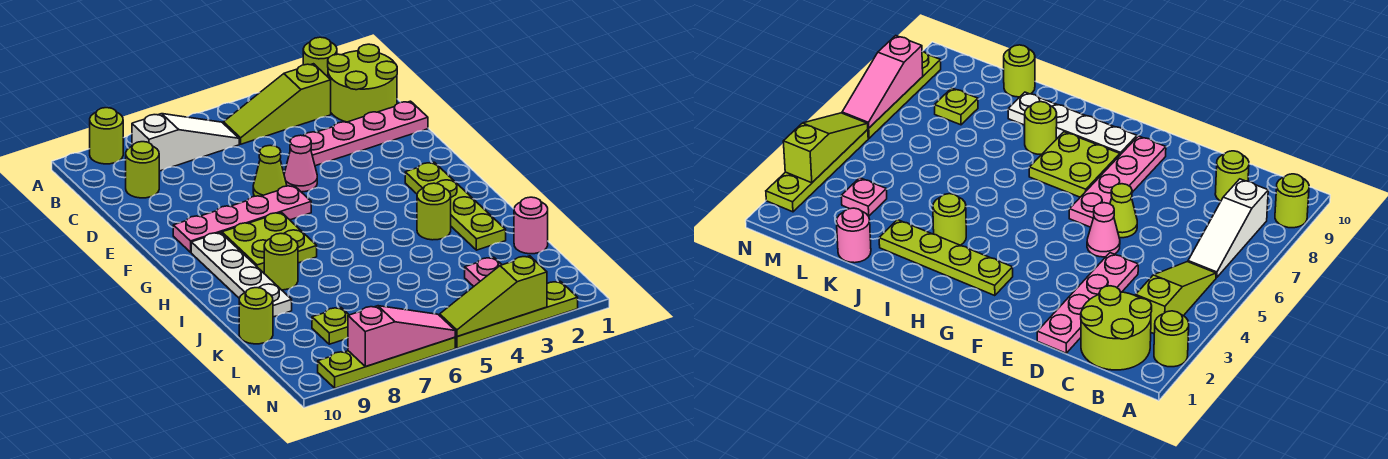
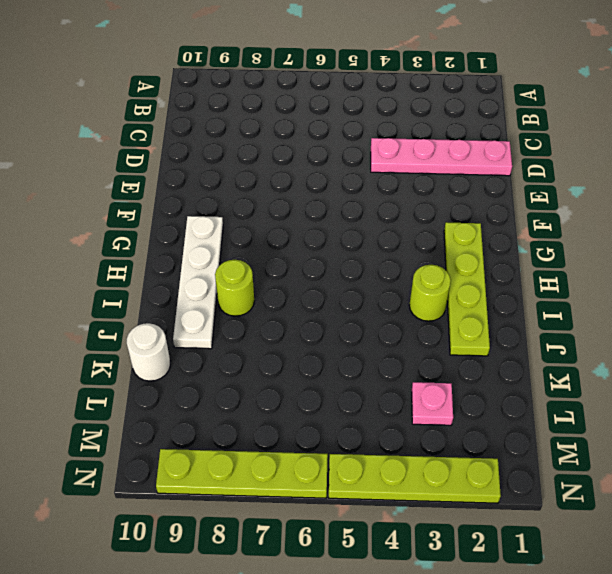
white round brick K10 level 1 -> lime round brick K10 level 1
none -> lime round brick A2 level 1
none -> lime round brick A9 level 1
none -> lime round brick B1:C2 level 1

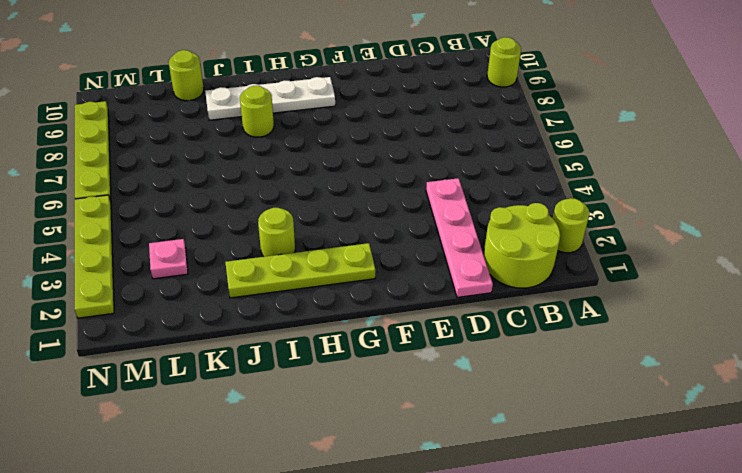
none -> lime slope B3:B5 level 1 top 3
none -> white slope B6:B8 level 1 top 8
none -> lime round brick C9 level 1

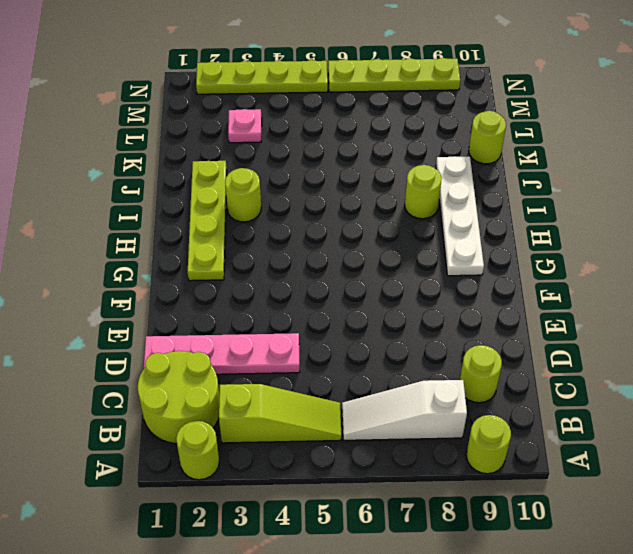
none -> pink cone E5 level 1
none -> lime cone E6 level 1
none -> pink plate F6:F9 level 1

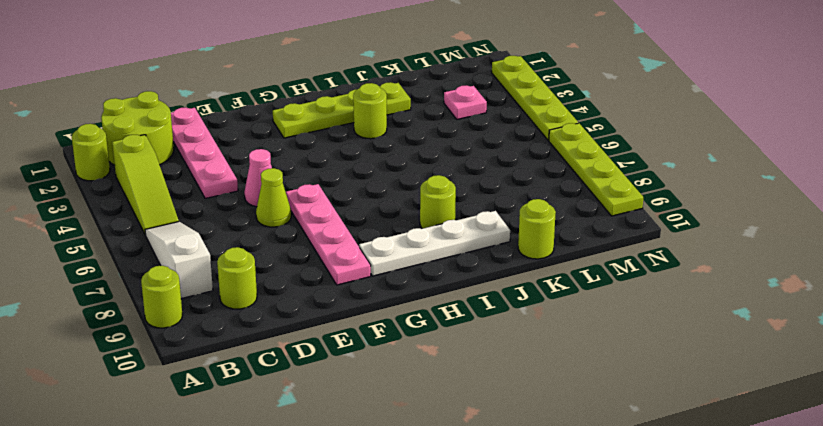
none -> lime plate G7:H8 level 1
none -> pink round brick K1 level 1
none -> lime plate L8 level 1

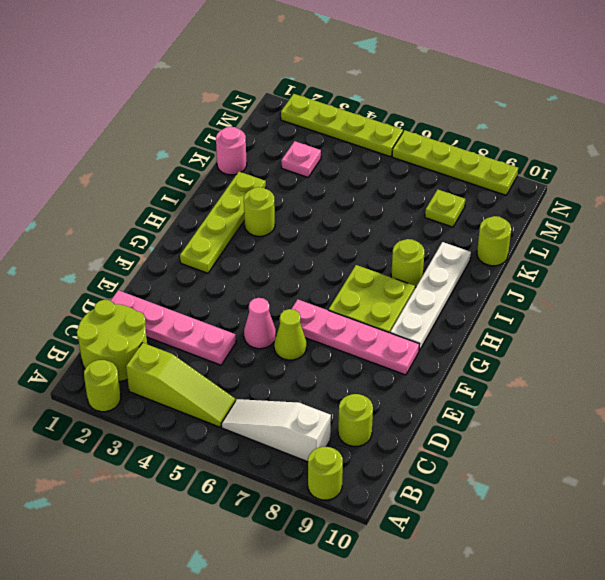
none -> lime slope N3:N5 level 2 top 3
none -> pink slope N6:N8 level 2 top 8

